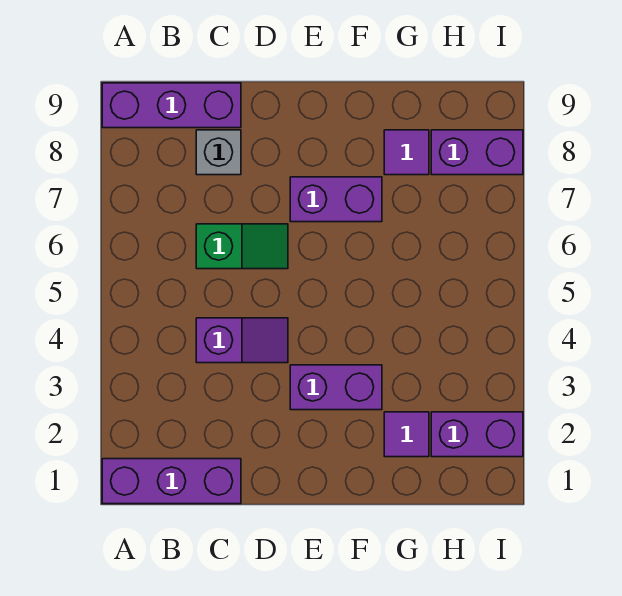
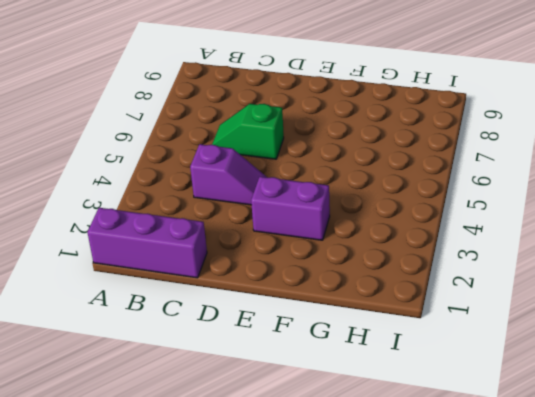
green slope C6:D6 level 1 top D -> green slope C6:D6 level 1 top C
none -> purple brick A9:C9 level 1
none -> grey brick C8 level 1

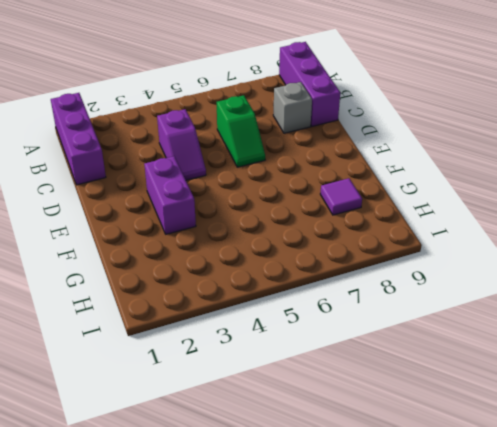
none -> purple brick E7:F7 level 1
none -> purple tile G2 level 1

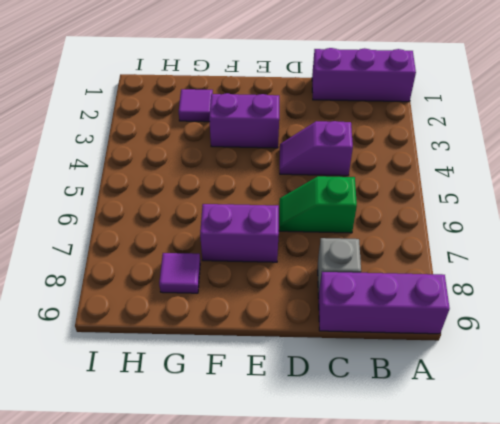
none -> purple brick H2:I2 level 1
none -> purple brick H8:I8 level 1

